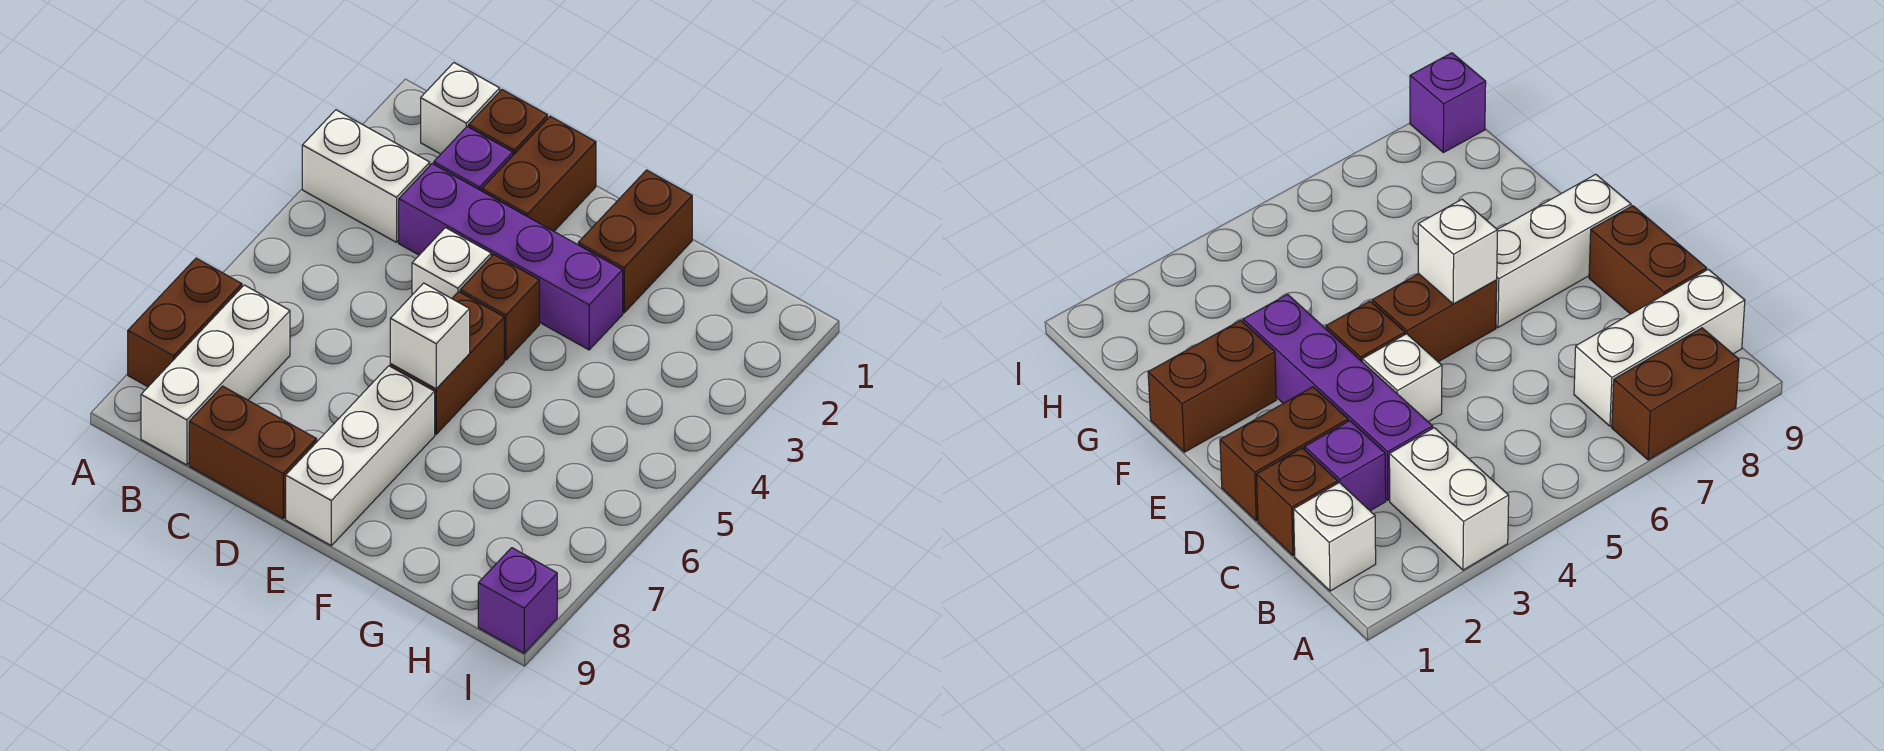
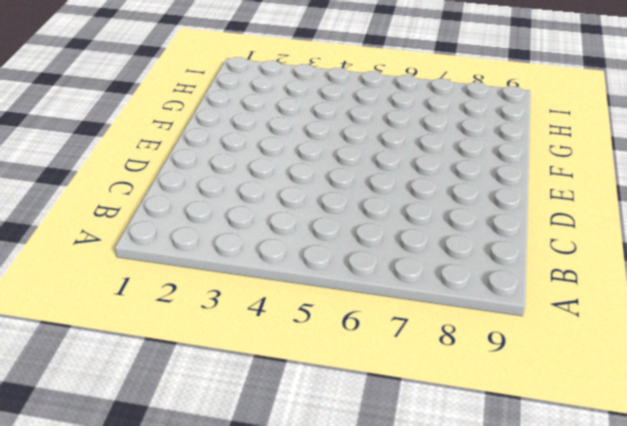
none -> white brick A3:B3 level 1
none -> brown brick A7:A8 level 1
none -> white brick B1 level 1

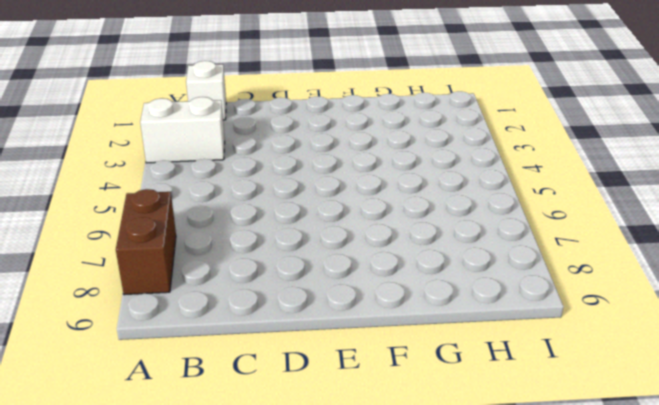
none -> white brick B7:B9 level 1
none -> brown brick C1 level 1
none -> purple brick C2 level 1

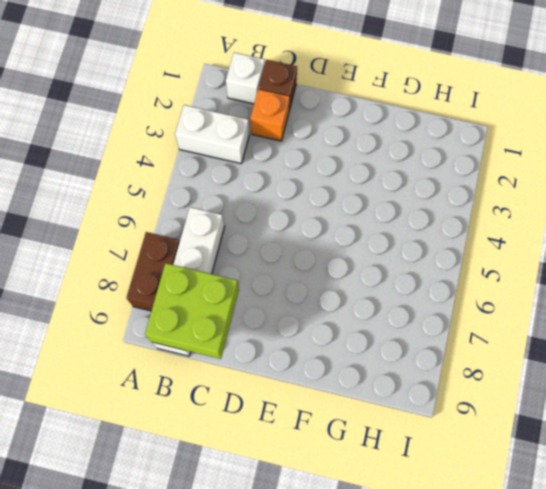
white brick B6:B9 level 1 -> white brick B7:B9 level 1
lime brick B8:C9 level 2 -> none
orange brick C2 level 1 -> purple brick C2 level 1
none -> purple brick C3:F3 level 1
none -> brown brick C9:D9 level 1
none -> brown brick D1:D2 level 1

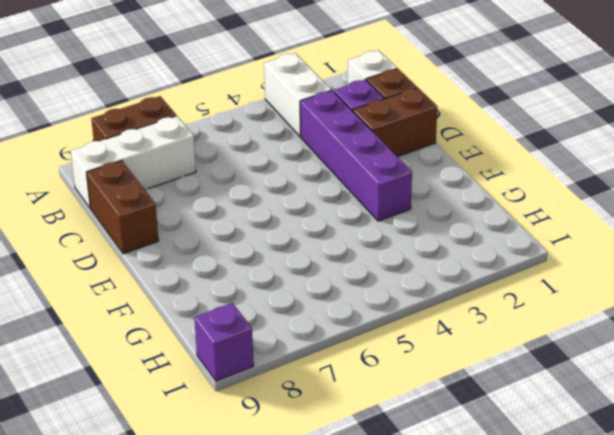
none -> white brick D4 level 1
none -> brown brick E4 level 1
none -> brown brick E5:E6 level 1

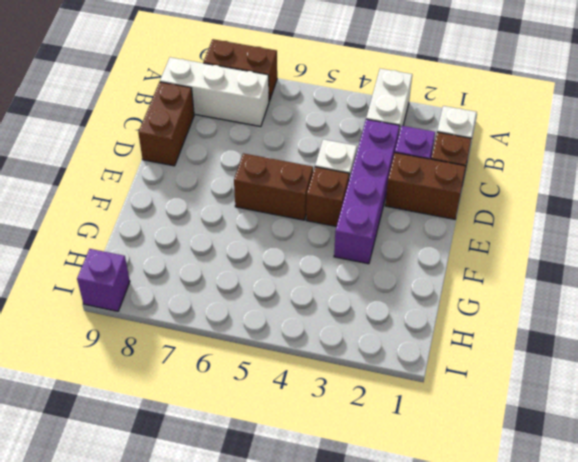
none -> white brick E7:E9 level 1
none -> brown brick F1:F2 level 1
none -> white brick E6 level 2

